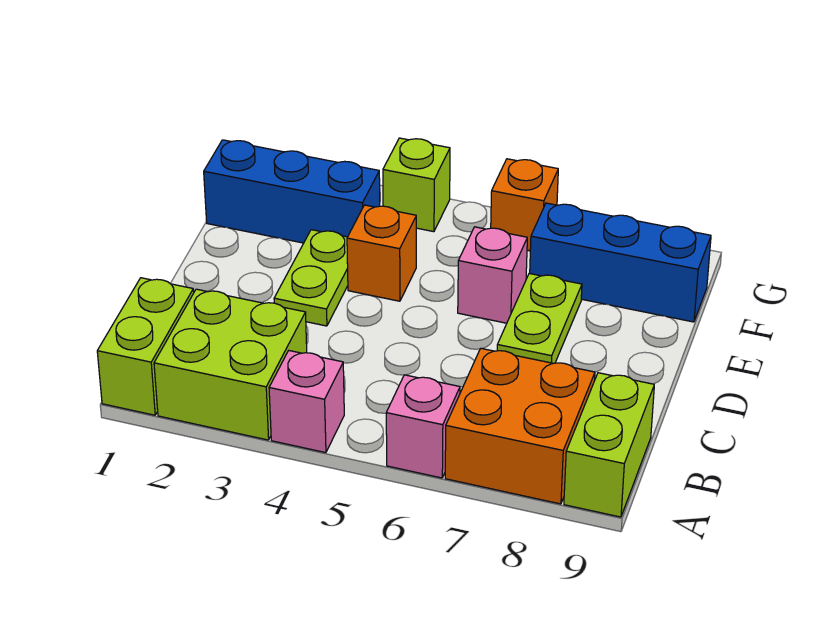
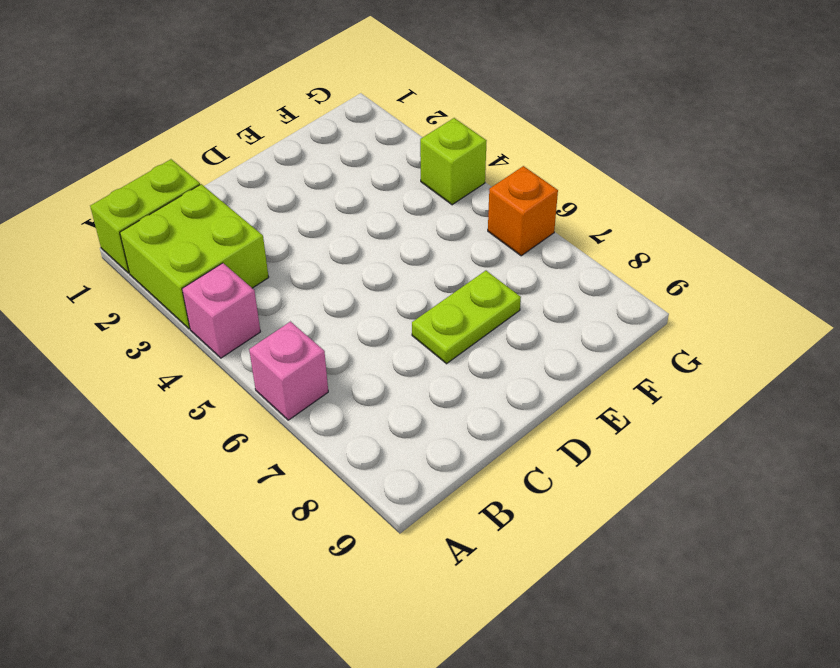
none -> orange brick A7:B8 level 1
none -> lime brick A9:B9 level 1
none -> lime plate D3:E3 level 1

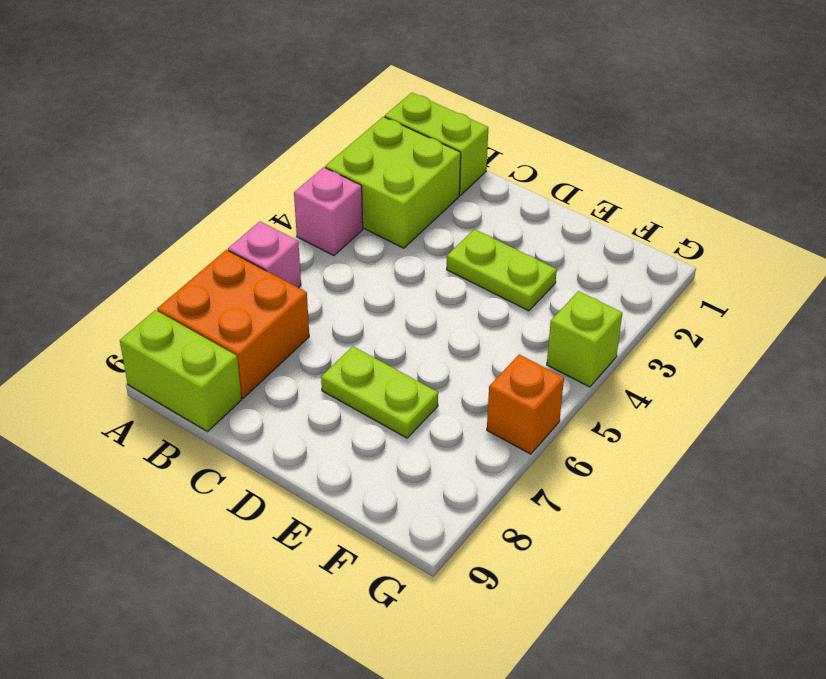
none -> orange brick E4 level 1
none -> pink brick E6 level 1
none -> blue brick F1:F3 level 1

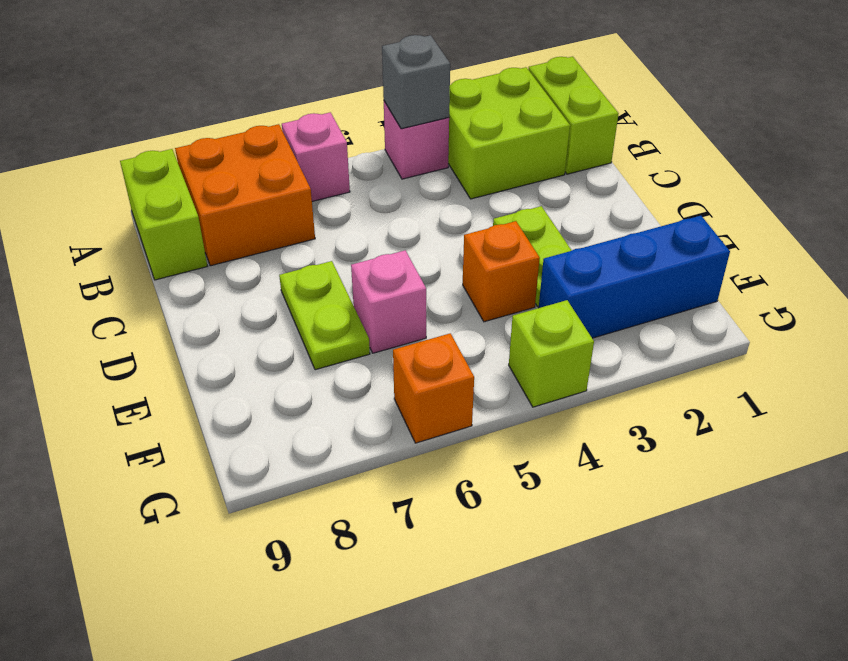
grey brick A4 level 2 -> none
none -> blue brick F7:F9 level 1

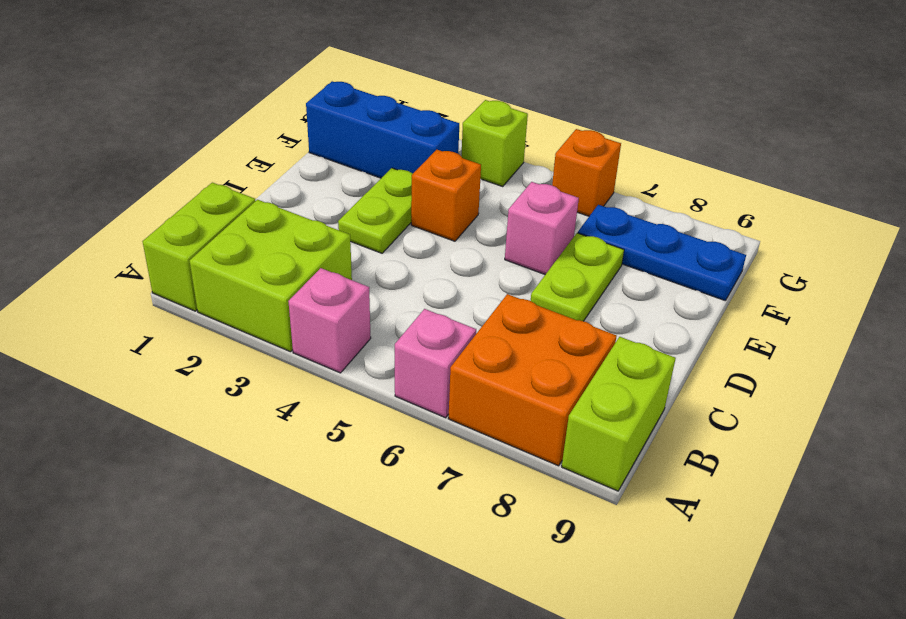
blue plate F7:F9 level 1 -> blue brick F7:F9 level 1

